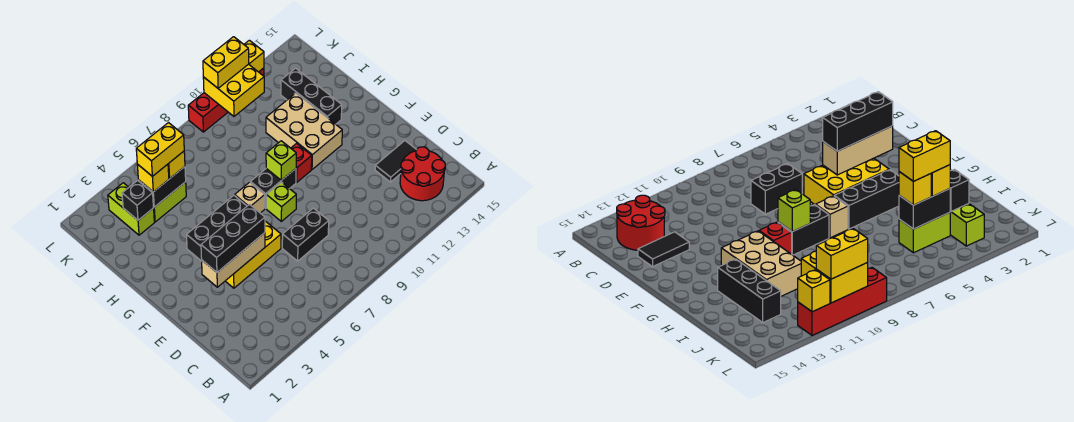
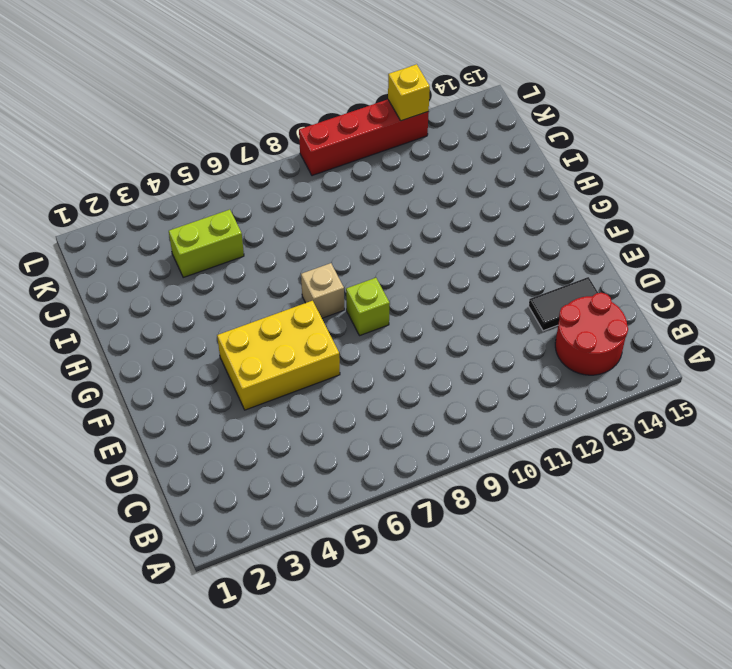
none -> black brick D7:D8 level 1
none -> black brick G4:G6 level 1
none -> black brick G8:G9 level 1

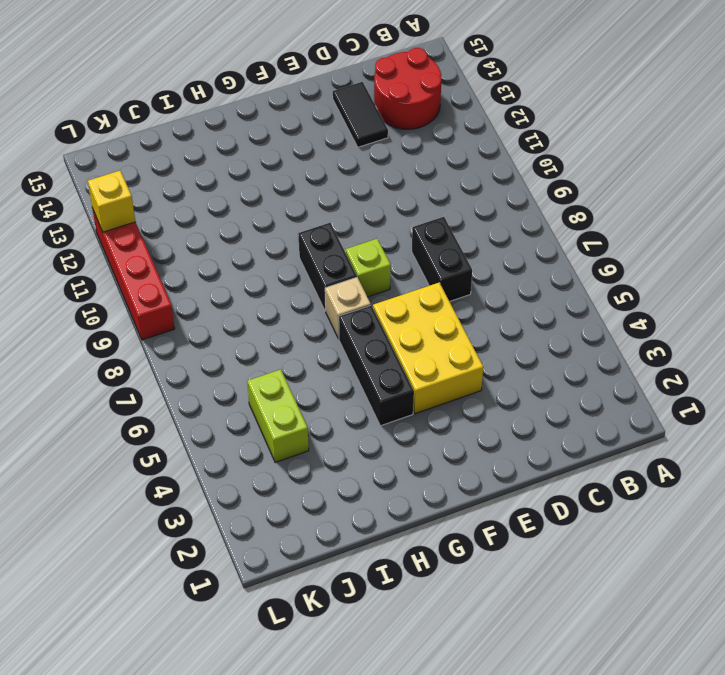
none -> red brick G10 level 1
none -> tan brick G11:I12 level 1
none -> black brick H13:J13 level 1

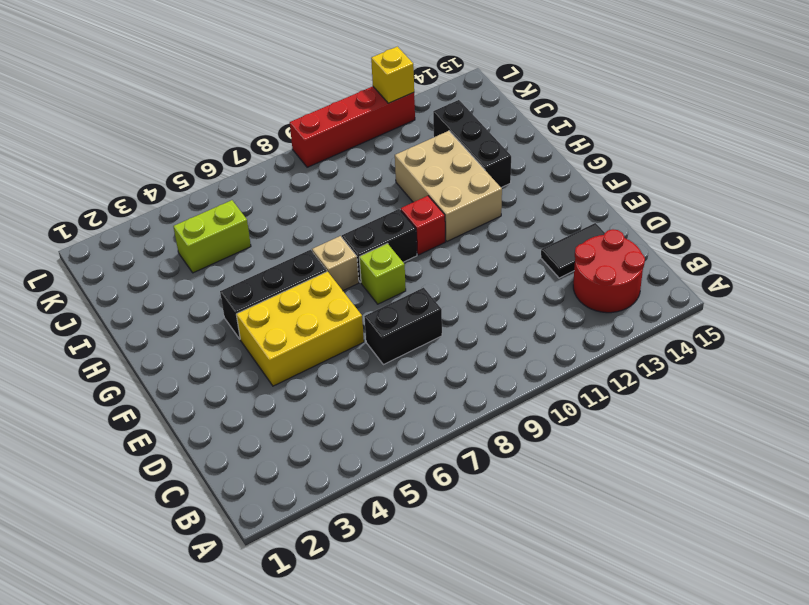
none -> lime brick J3:K3 level 1
none -> tan brick E3:E5 level 2
none -> lime brick G9 level 2

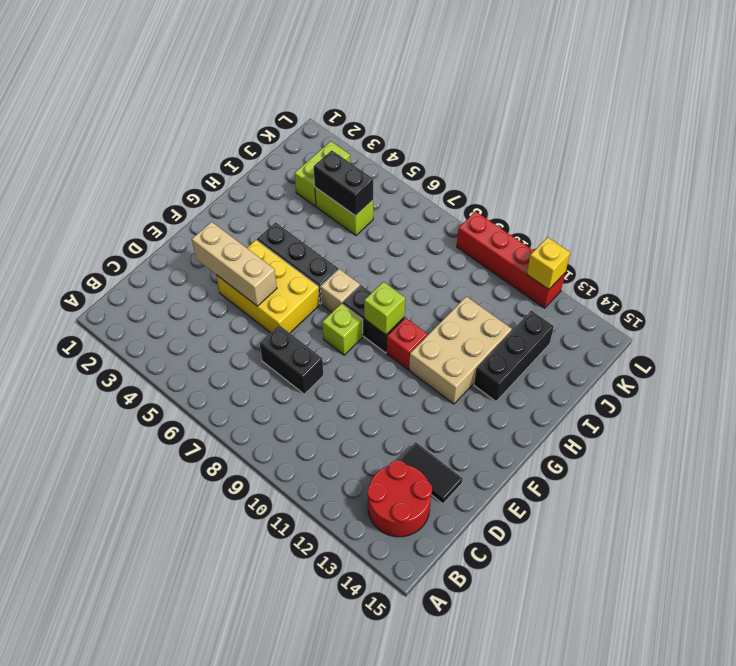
none -> black brick J3 level 2
none -> yellow brick K10:L11 level 2
none -> black brick E3:E5 level 3

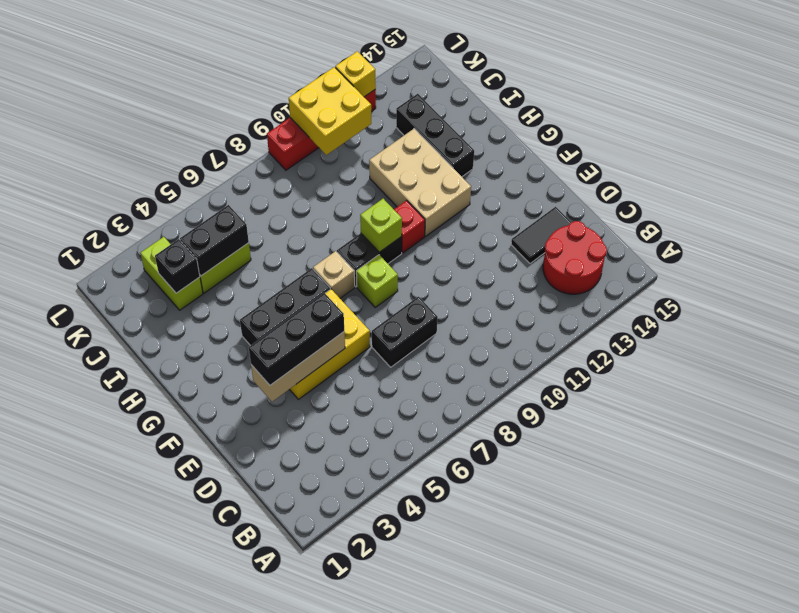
none -> yellow brick J4 level 3
none -> yellow brick J5 level 3
none -> yellow brick L10:L11 level 3

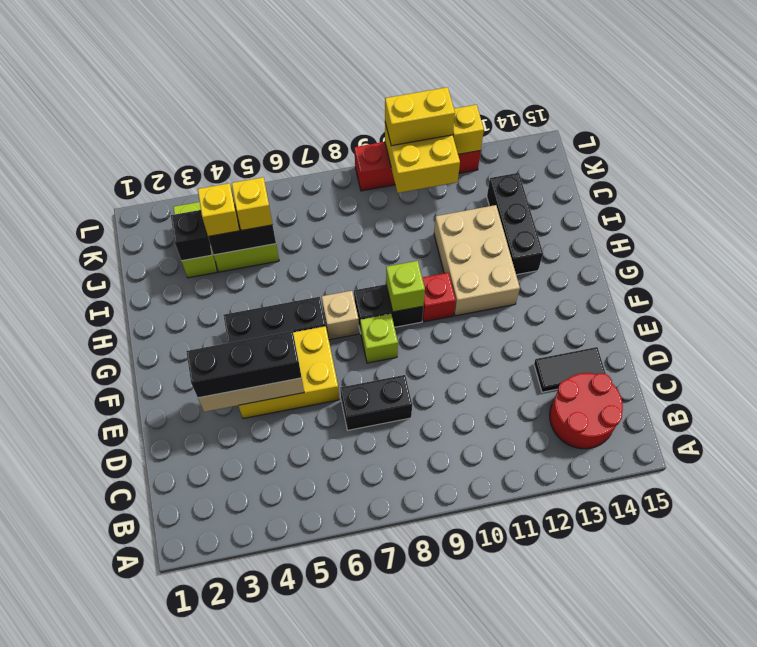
none -> yellow brick J4:J5 level 4

